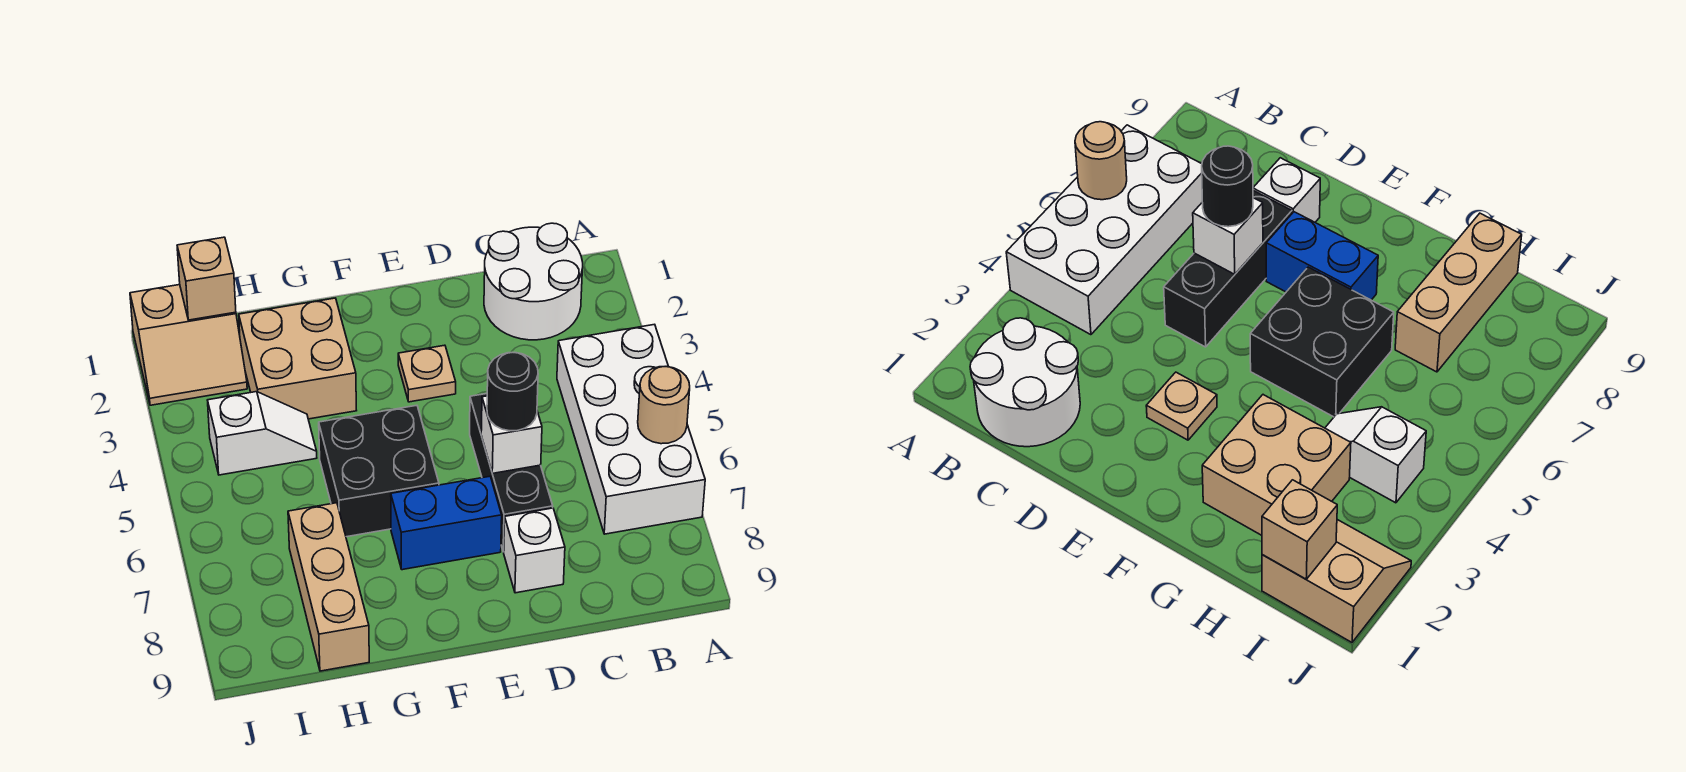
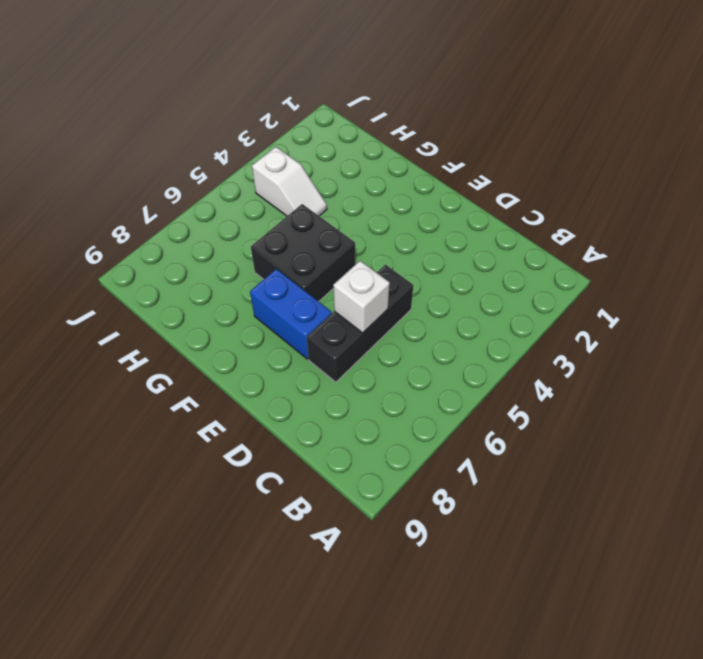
none -> white brick A4:B7 level 1
none -> white round brick B1:C2 level 1
none -> white brick D8 level 1

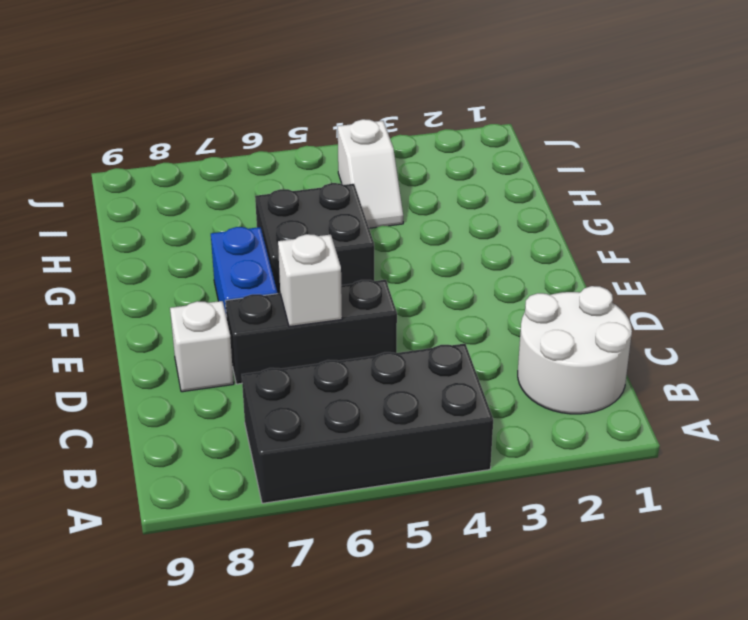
black brick A4:B7 level 1 -> white brick A4:B7 level 1
none -> tan plate E3 level 1
none -> tan brick G2:H3 level 1
none -> tan brick H7:H9 level 1

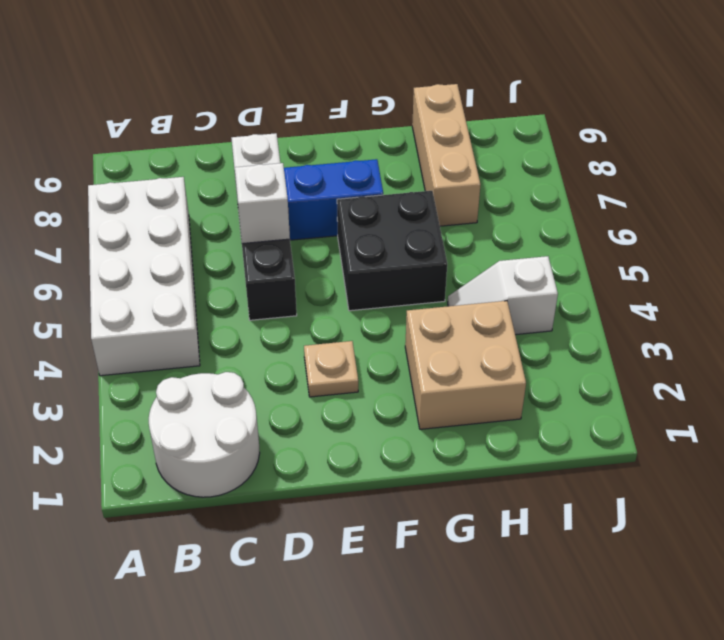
none -> tan slope I1:J2 level 1 top 1
none -> tan round brick A6 level 2
none -> tan brick I1 level 2

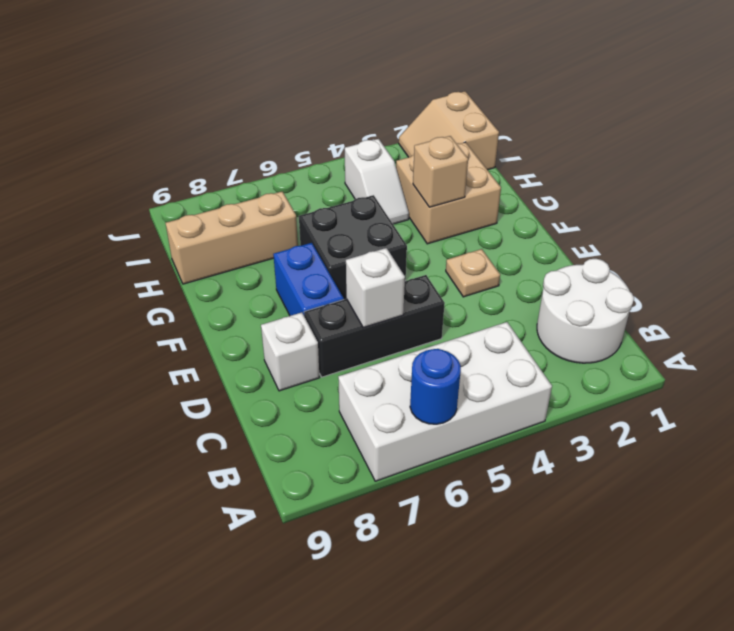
blue round brick A6 level 2 -> tan round brick A6 level 2
tan brick G3 level 2 -> tan brick I1 level 2
none -> black round brick D6 level 3

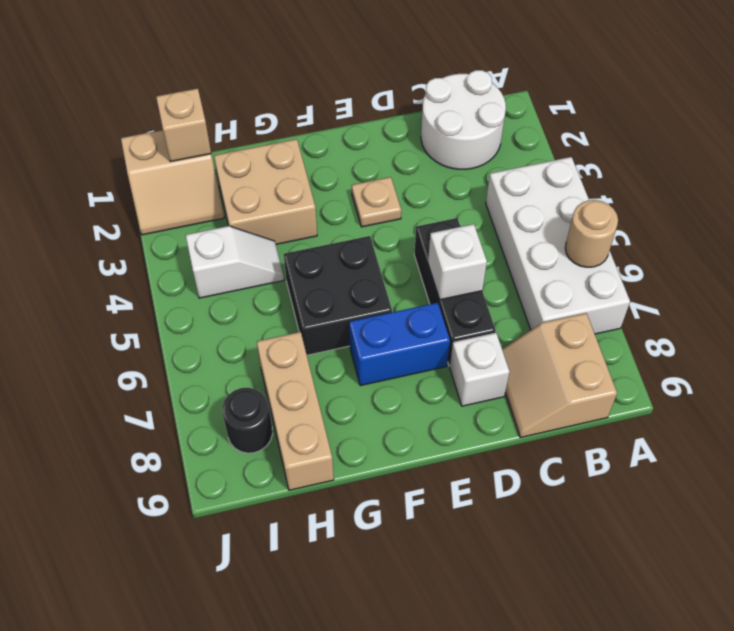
tan slope B8:C9 level 1 top B -> none
black round brick I8 level 1 -> black round brick D6 level 3

